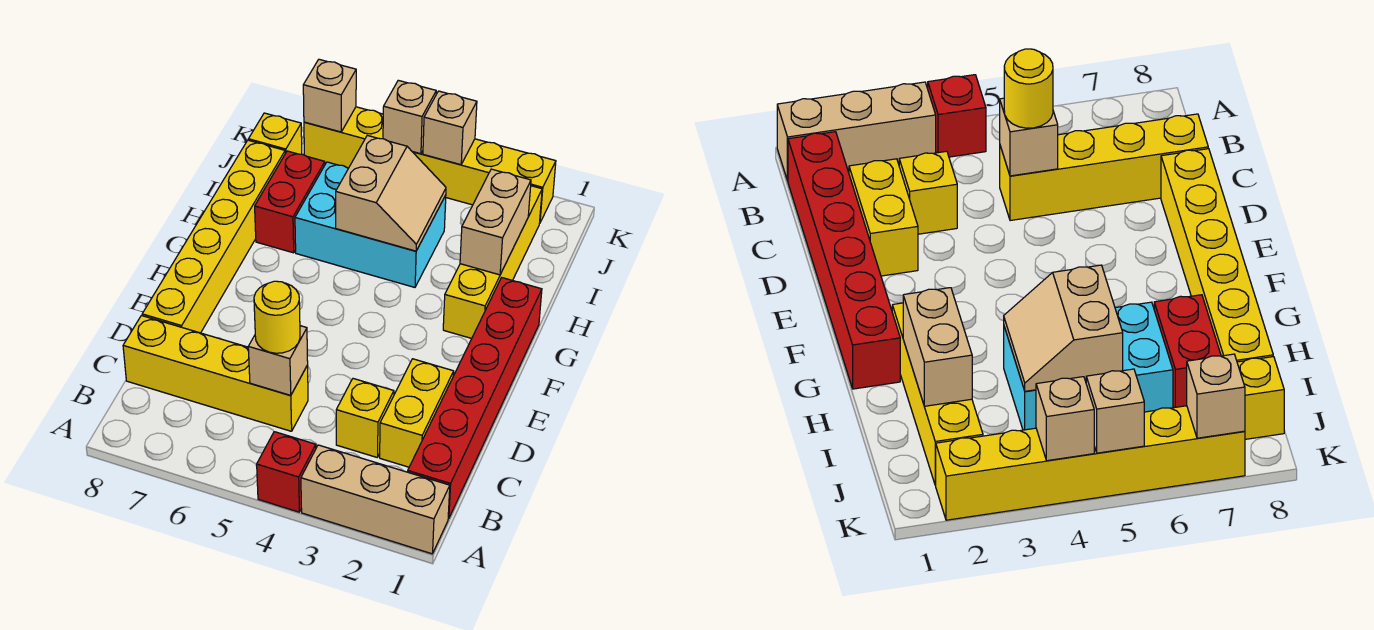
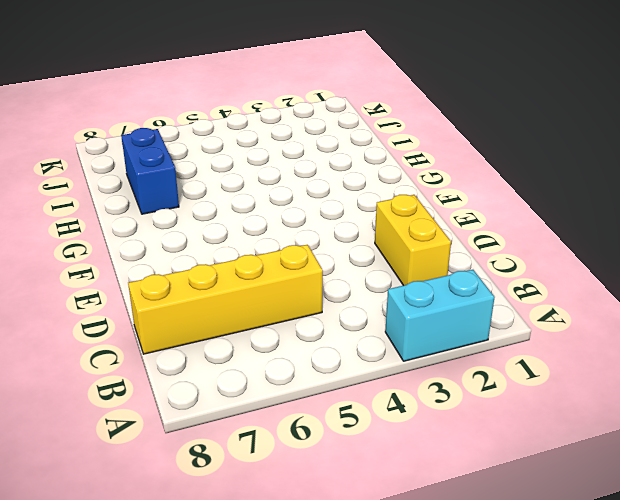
cyan brick A2:A3 level 1 -> tan brick A1:A3 level 1
blue brick H7:I7 level 1 -> red brick H7:I7 level 1
none -> red brick A4 level 1
none -> red brick B1:G1 level 1
none -> yellow brick C3 level 1

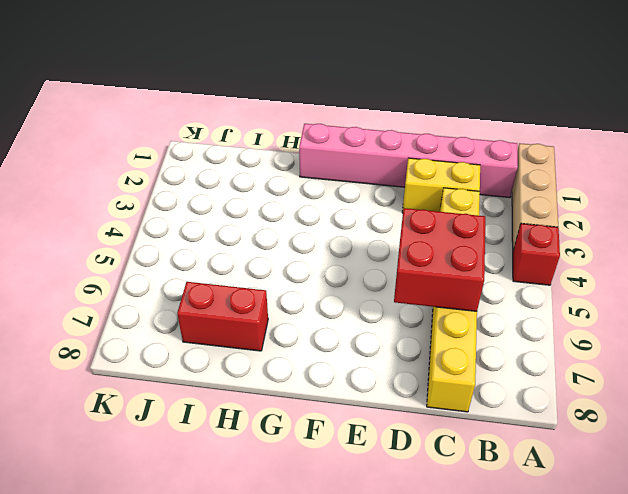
pink brick B1:G1 level 1 -> red brick B1:G1 level 1
red brick C5:D6 level 2 -> tan brick C5 level 2
none -> yellow brick D8:I8 level 1
none -> yellow brick G2:J2 level 1
none -> cyan brick H4:I6 level 1

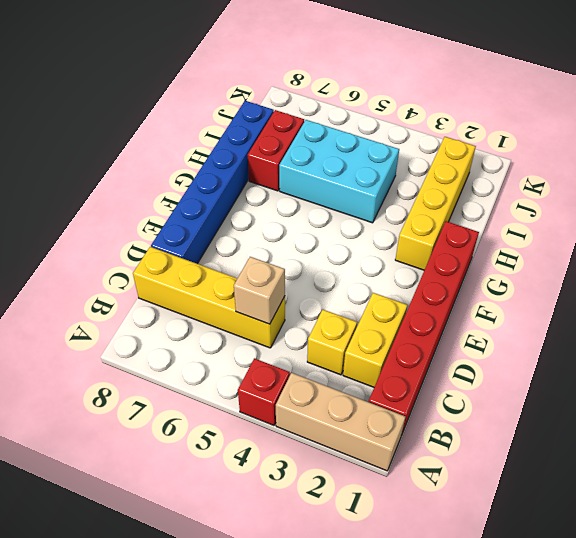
blue brick D8:I8 level 1 -> yellow brick D8:I8 level 1
none -> yellow brick J8 level 1
none -> yellow brick K2:K7 level 1
none -> tan brick H2:I2 level 2

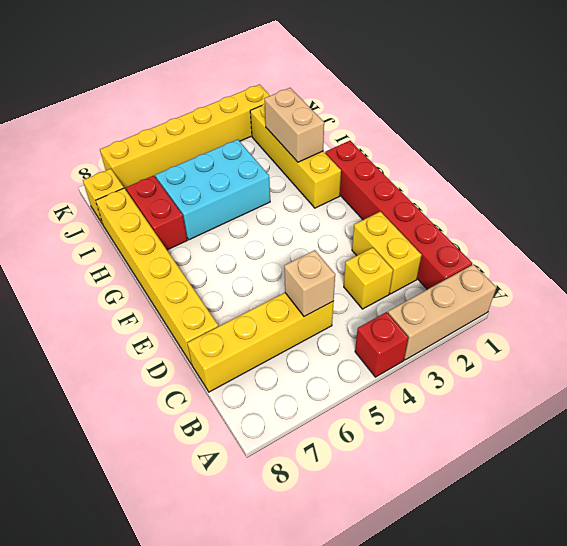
none -> tan slope H4:I5 level 2 top 5
none -> tan brick K4 level 2
none -> tan brick K5 level 2

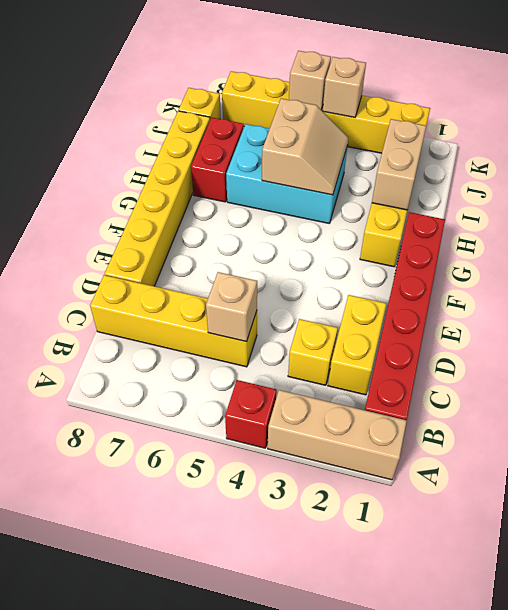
none -> tan brick K7 level 2
none -> yellow round brick C5 level 3

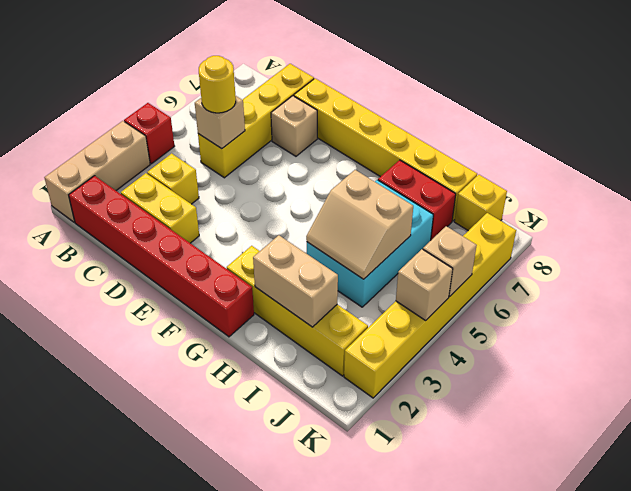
tan brick D7 level 1 -> tan brick K7 level 2

